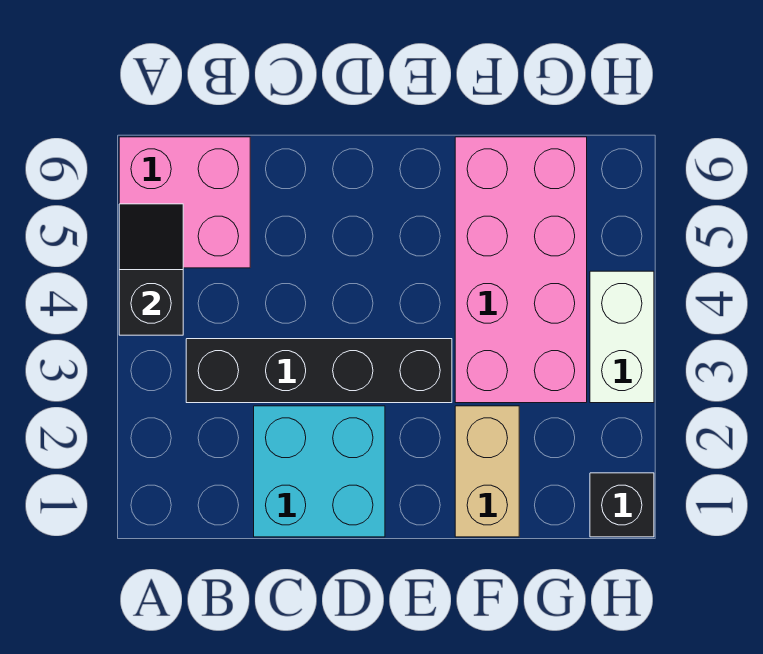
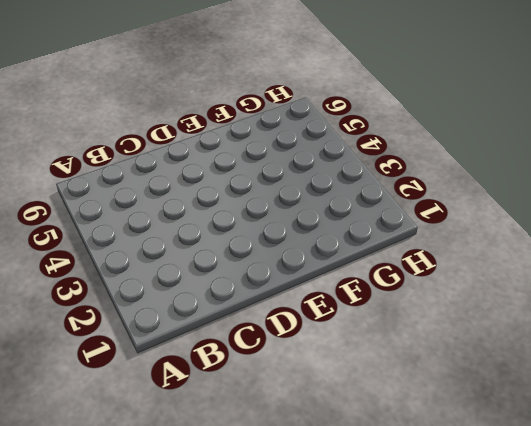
none -> pink brick A5:B6 level 1
none -> black brick B3:E3 level 1

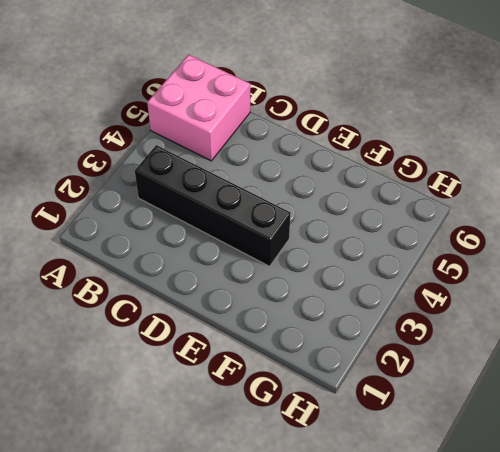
none -> cyan brick C1:D2 level 1
none -> tan brick F1:F2 level 1

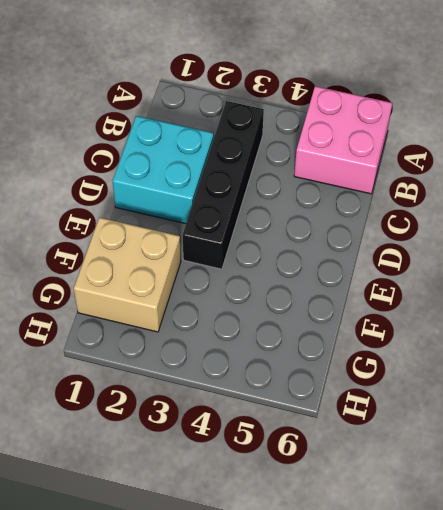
tan brick F1:G2 level 1 -> tan brick F1:F2 level 1
none -> pink brick F3:G6 level 1
none -> black brick H1 level 1

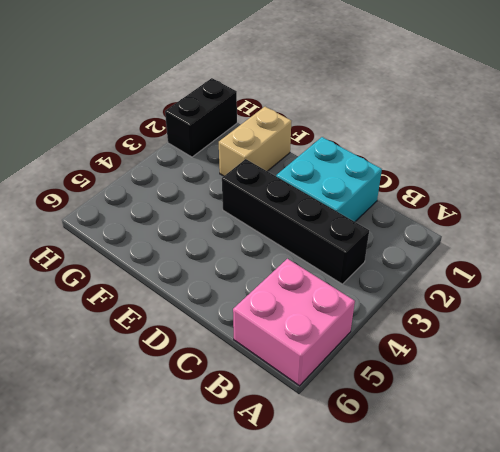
black brick H1:H2 level 1 -> black brick H1 level 1
none -> pink brick F3:G6 level 1
none -> white brick H3:H4 level 1

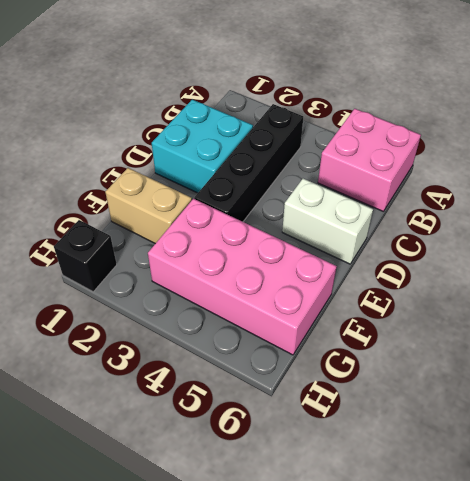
white brick D5:D6 level 1 -> white brick H3:H4 level 1
none -> black slope A4:A5 level 2 top 4

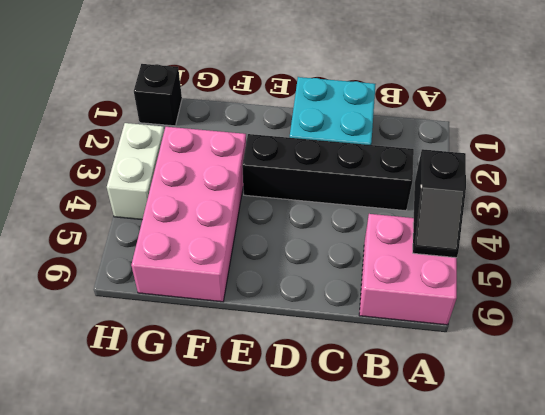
none -> tan brick F1:F2 level 1

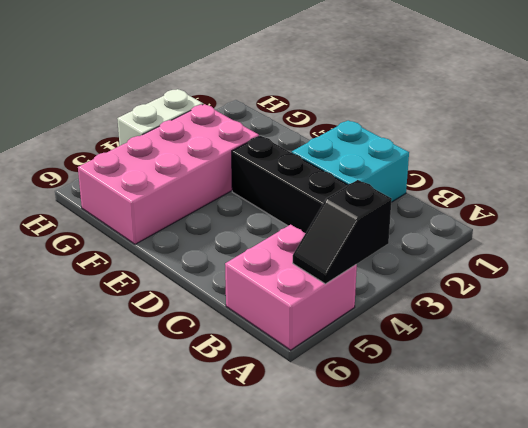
none -> tan brick F1:F2 level 1
none -> black brick H1 level 1

